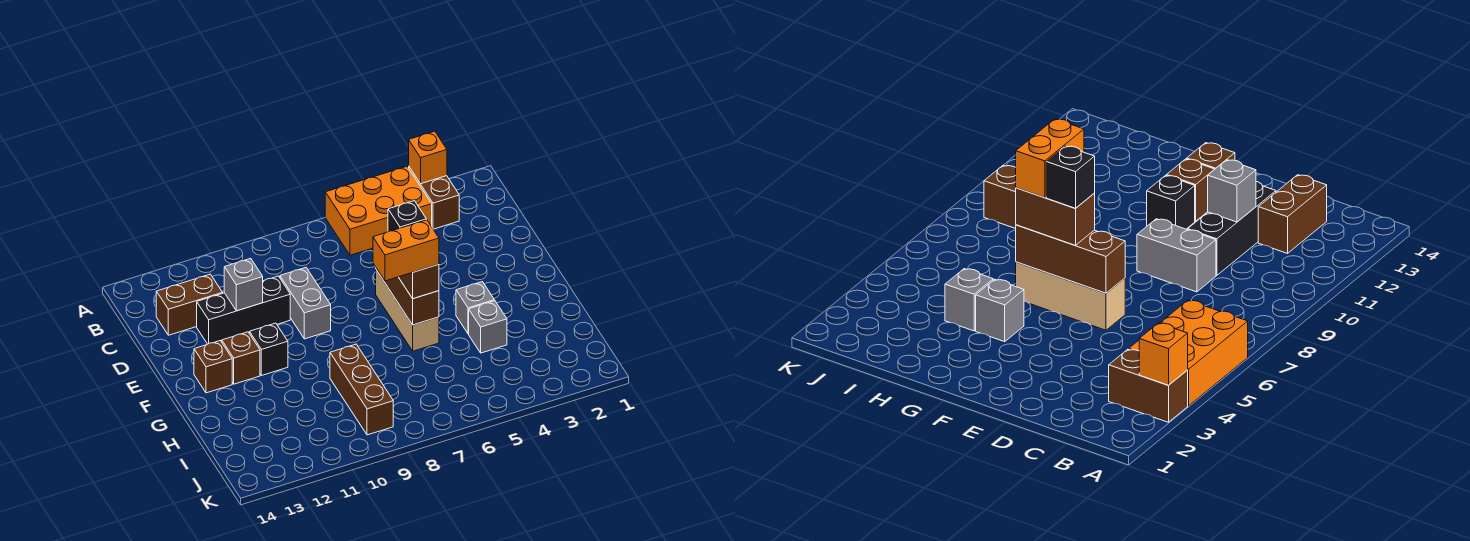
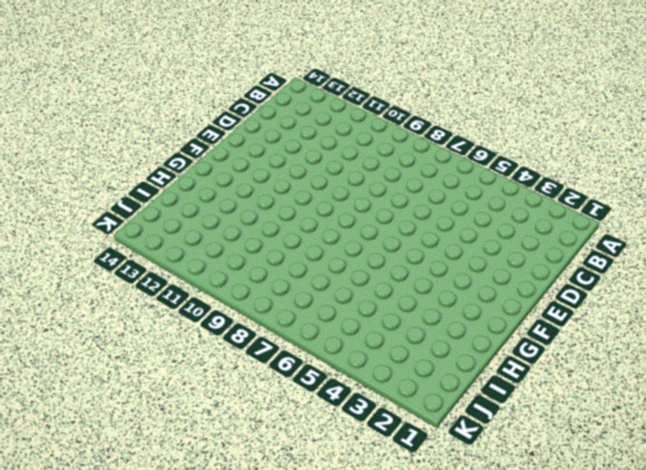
none -> brown brick A3:B3 level 1
none -> orange brick A4:B6 level 1
none -> brown brick C12:C13 level 1

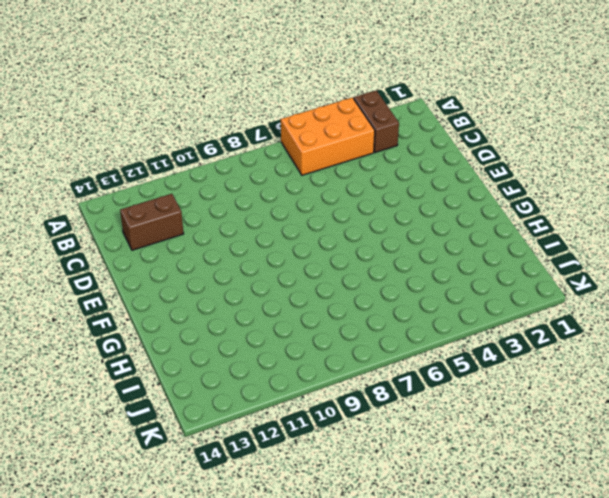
none -> grey brick D9:E9 level 1
none -> black brick D10:D12 level 1
none -> tan brick E6:G6 level 1

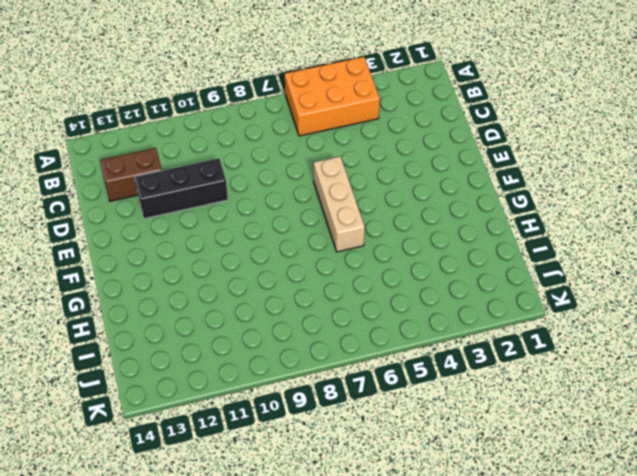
none -> brown brick A3:B3 level 1
none -> grey brick D9:E9 level 1
none -> black brick F11 level 1

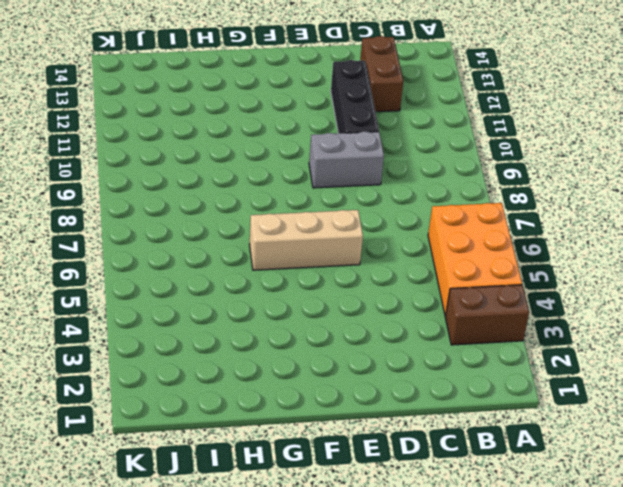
none -> black brick F11 level 1
none -> brown brick F12 level 1
none -> brown brick F13 level 1

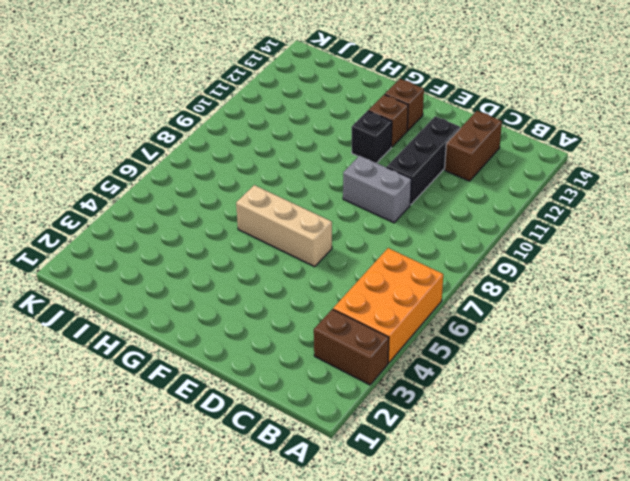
none -> grey brick G4 level 1
none -> grey brick H4 level 1
none -> brown brick H9:J9 level 1

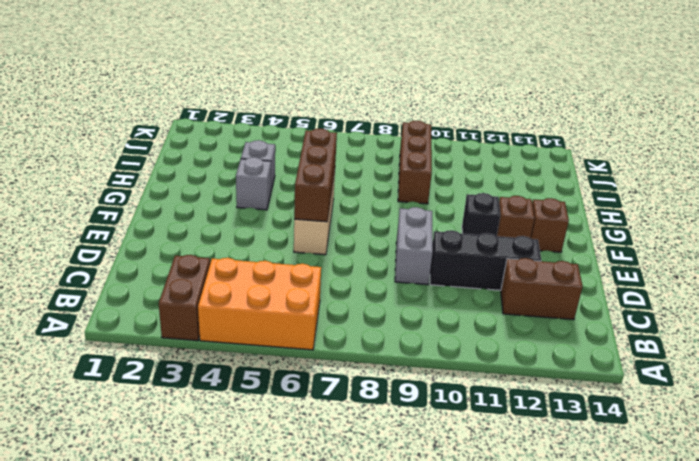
none -> orange brick A3 level 2
none -> grey brick D11 level 2
none -> brown brick F6:G6 level 3

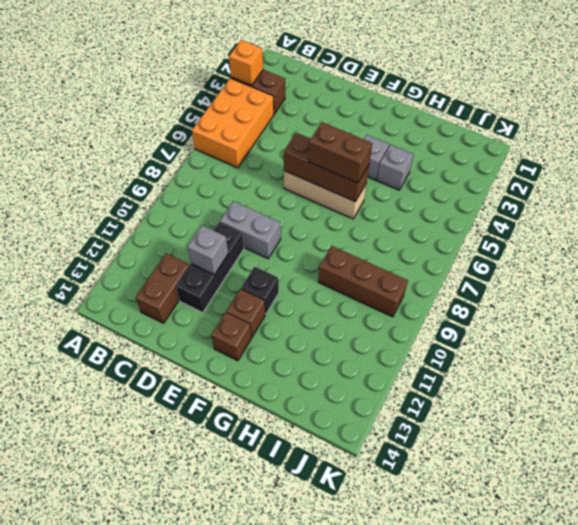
none -> black brick F6 level 4
none -> orange brick G6:G7 level 4

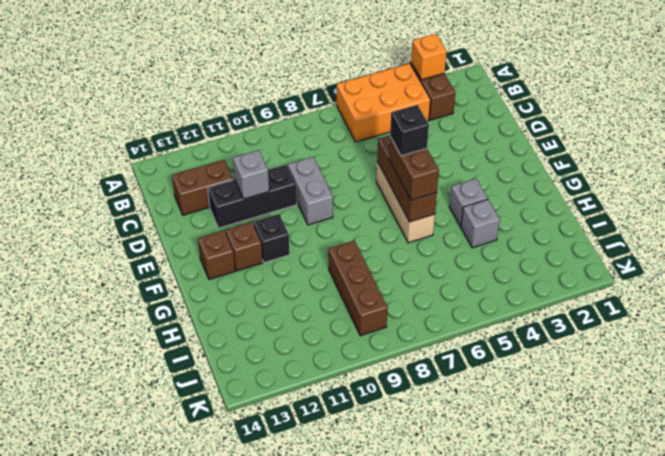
none -> orange brick G6:G7 level 4

